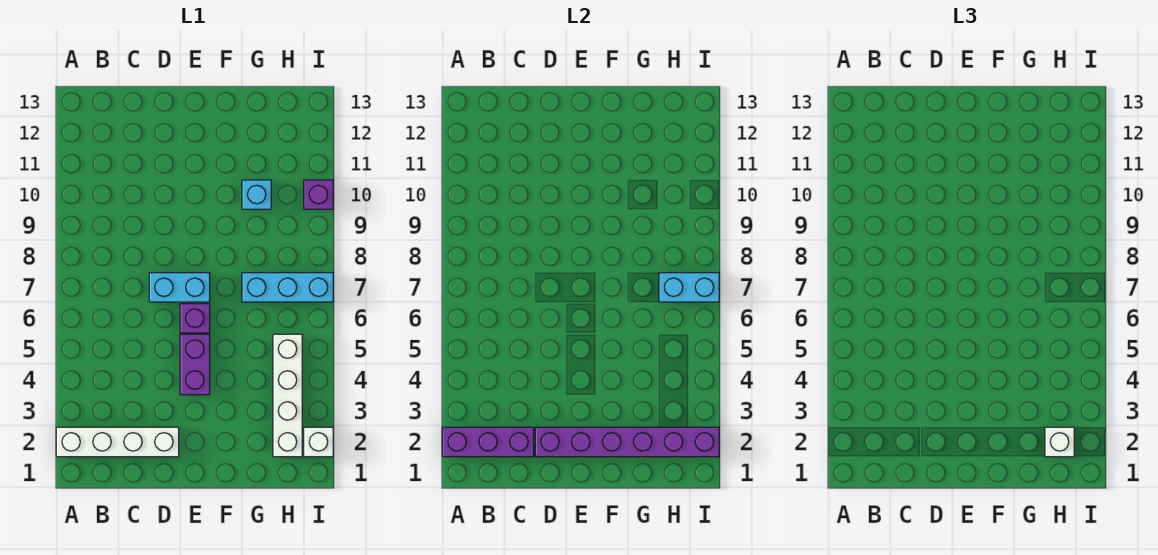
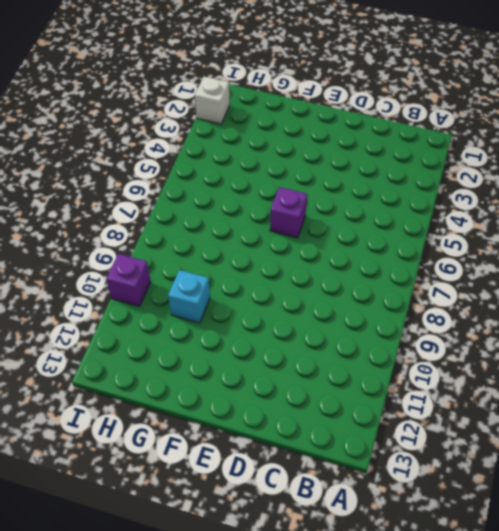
none -> white brick A2:D2 level 1
none -> cyan brick D7:E7 level 1
none -> purple brick E4:E5 level 1

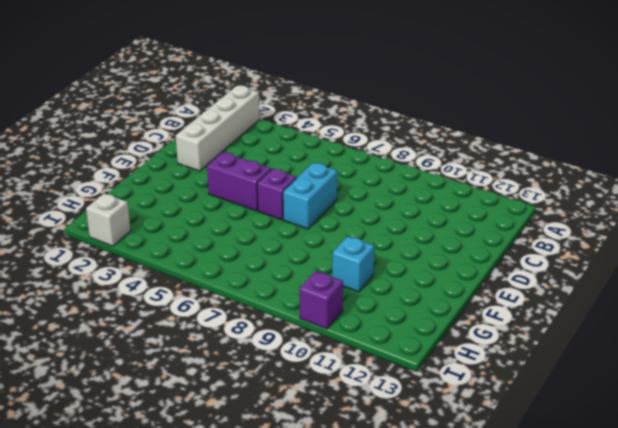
none -> cyan brick G7:I7 level 1
none -> white brick H2:H5 level 1
none -> purple brick A2:C2 level 2

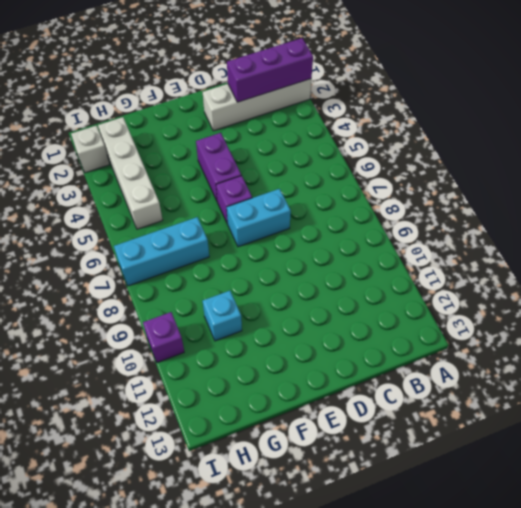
none -> purple brick D2:I2 level 2
none -> cyan brick H7:I7 level 2
none -> white brick H2 level 3

